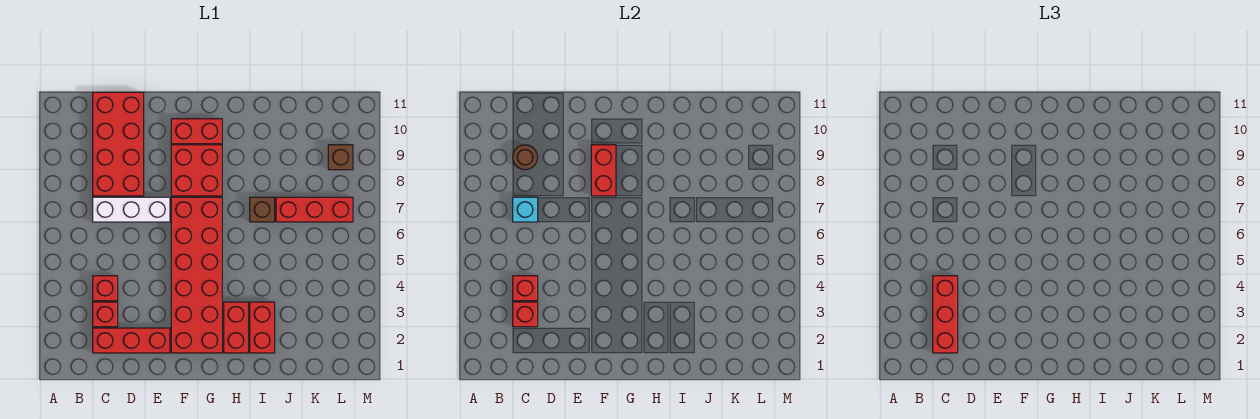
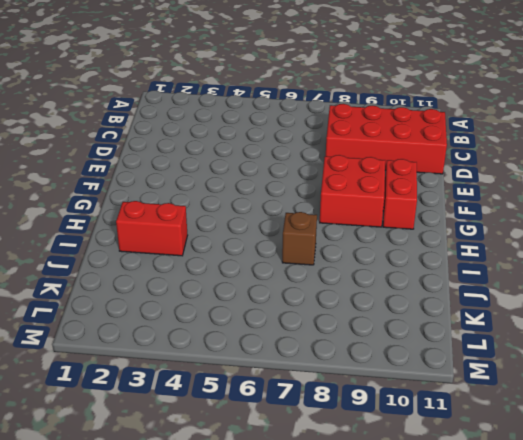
none -> red brick C2:E2 level 1
none -> red brick C3 level 1
none -> red brick C4 level 1

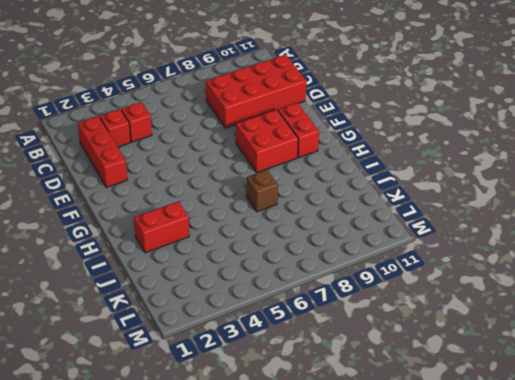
none -> white brick C7:E7 level 1
none -> red brick F2:G7 level 1
none -> red brick H2:H3 level 1

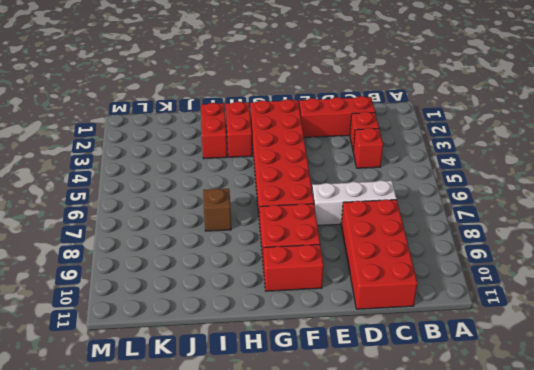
none -> red brick J7:L7 level 1
none -> brown brick L9 level 1
none -> red brick C3 level 2

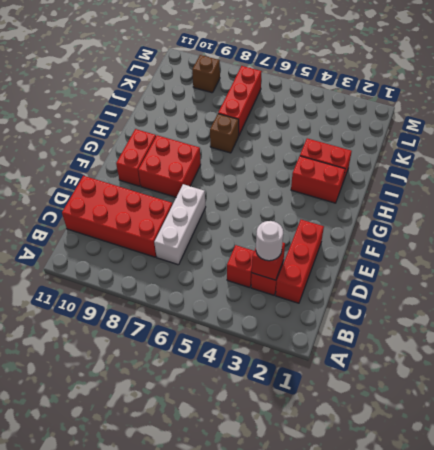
white round brick C3 level 3 -> red brick C2:C4 level 3
none -> red brick F2:G7 level 1
none -> red brick C4 level 2
none -> cyan brick C7 level 2

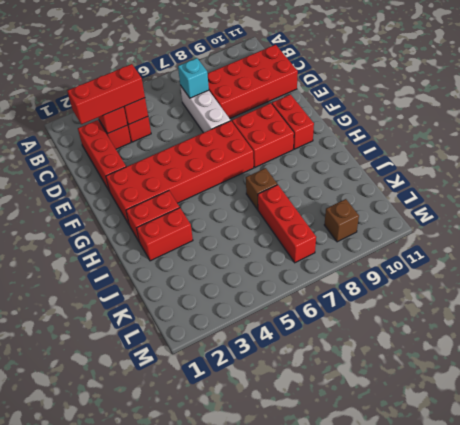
none -> brown round brick C9 level 2
none -> red brick F8:F9 level 2

